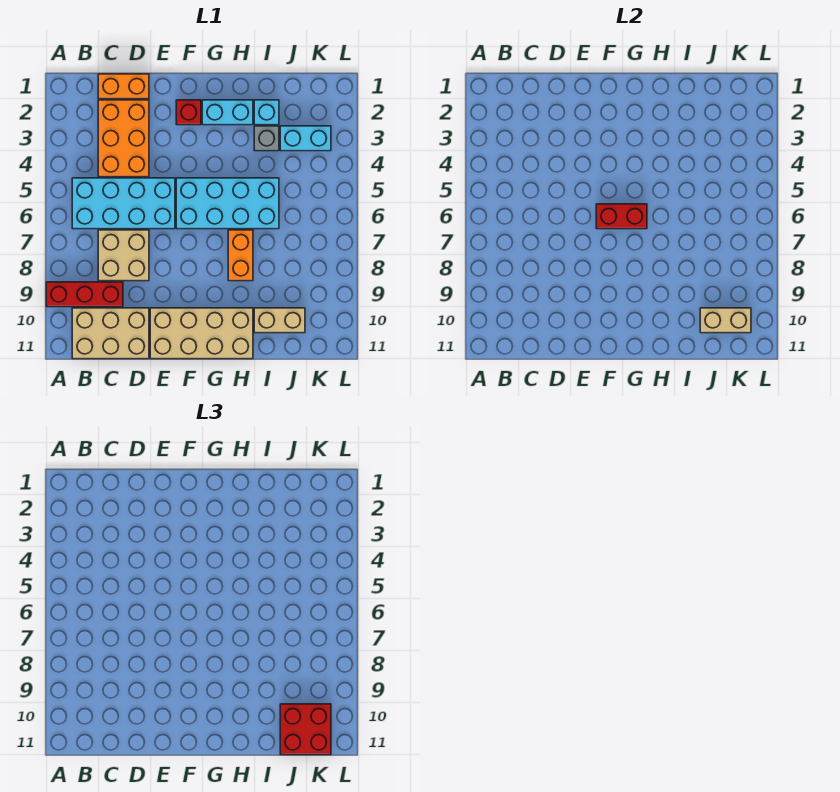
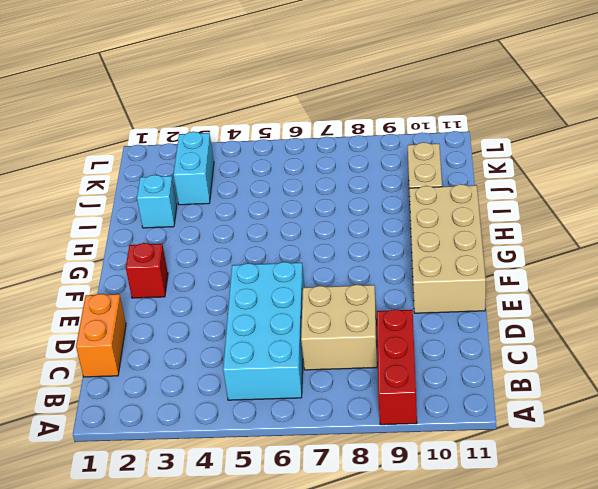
none -> tan brick B10:D11 level 1
none -> orange brick C2:D4 level 1
none -> cyan brick F5:I6 level 1

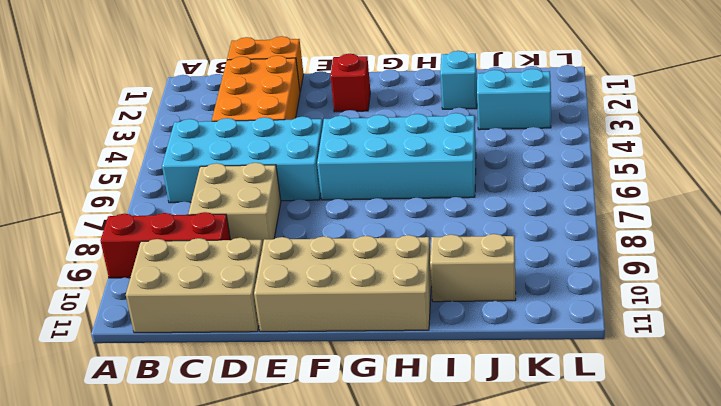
none -> cyan brick G2:H2 level 1
none -> orange brick H7:H8 level 1
none -> grey brick I3 level 1

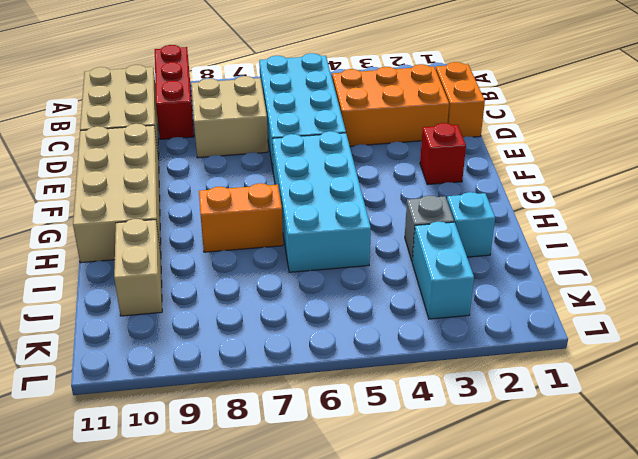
none -> cyan brick G2:H2 level 1
none -> red brick F6:G6 level 2
none -> tan brick J10:K10 level 2

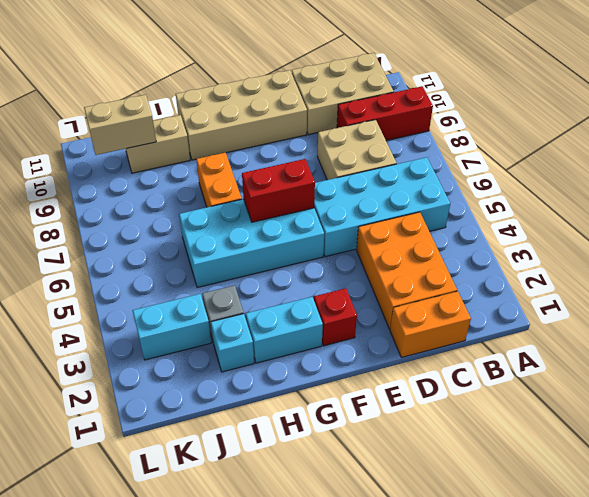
none -> red brick J10:K11 level 3

